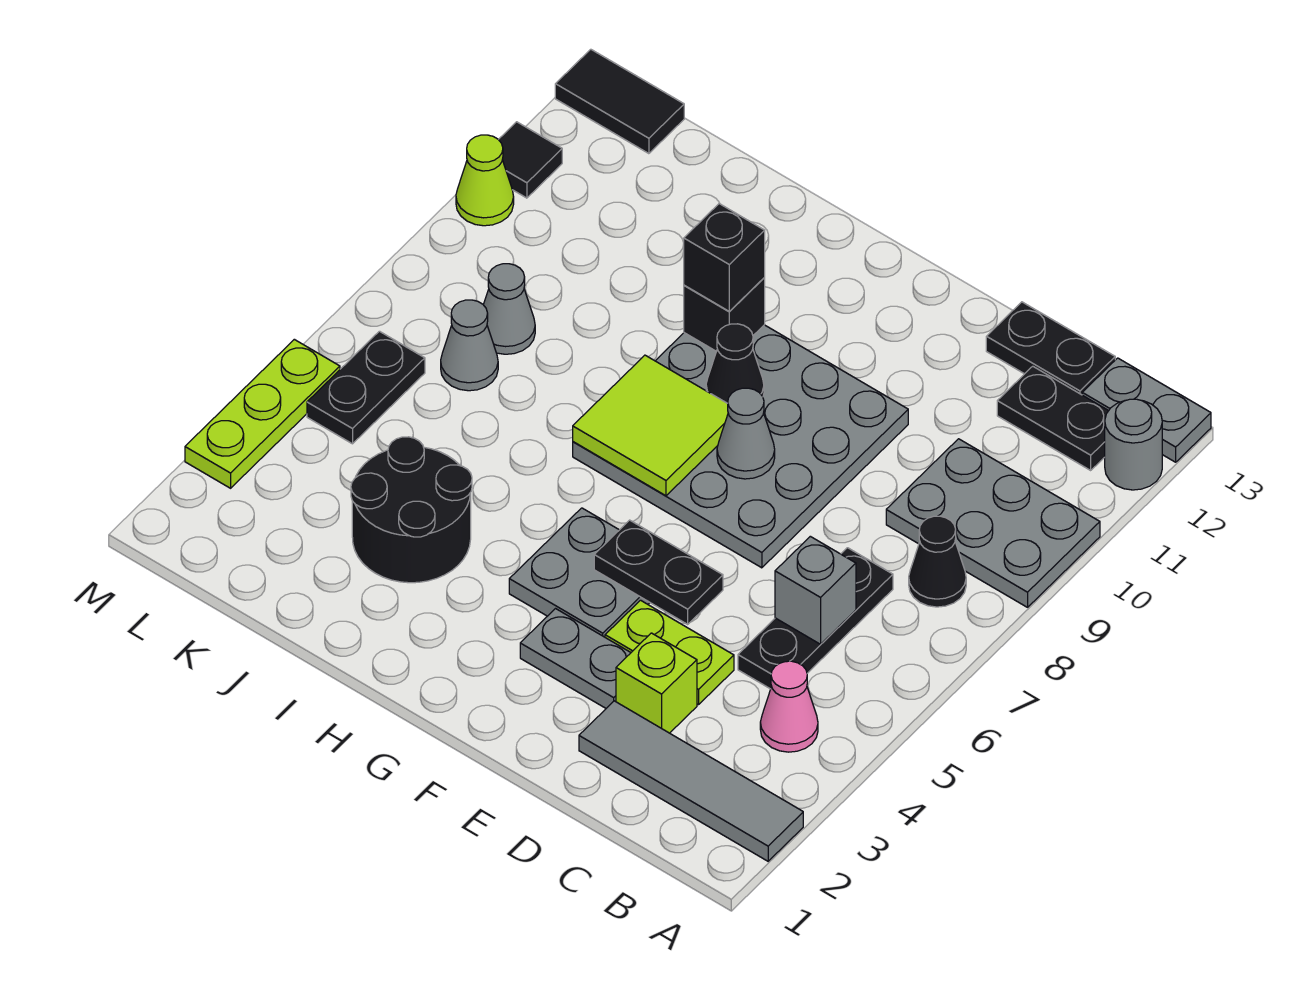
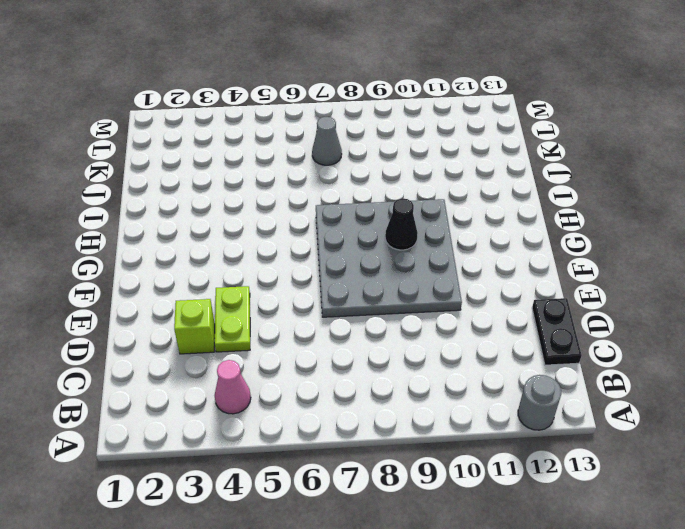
none -> grey tile A2:D2 level 1
none -> grey plate A9:C10 level 1
none -> grey plate A13:B13 level 1

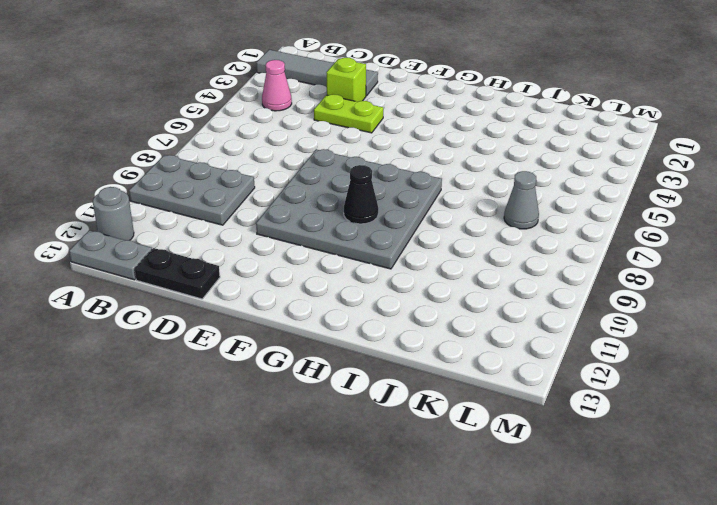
none -> black cone B8 level 1
none -> black plate B12:C12 level 1
none -> black plate C5:C7 level 1

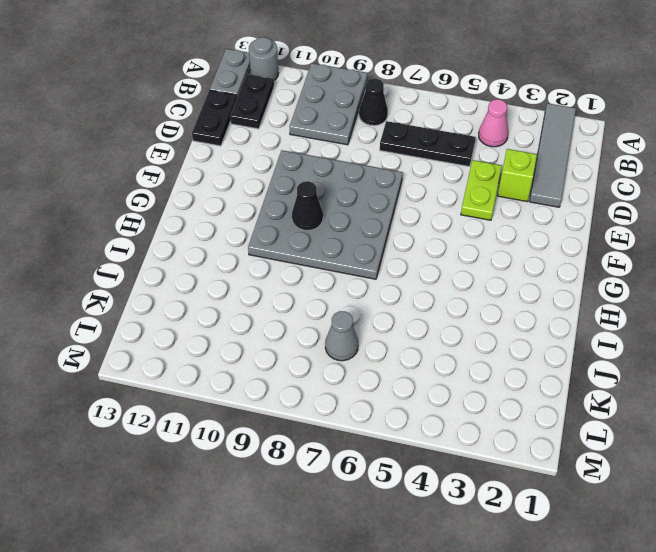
none -> grey plate E3:F3 level 1
none -> grey plate F4:G5 level 1
none -> black round brick I3:J4 level 1

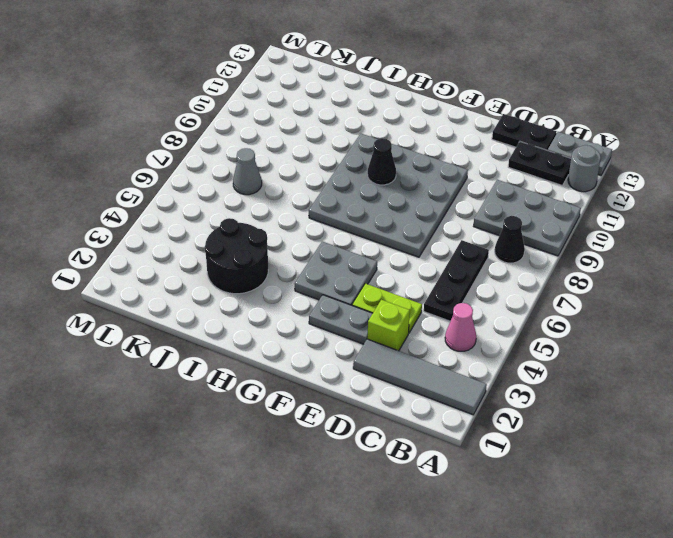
none -> grey cone K8 level 1
none -> black plate L5:L6 level 1
none -> black tile L13:M13 level 1

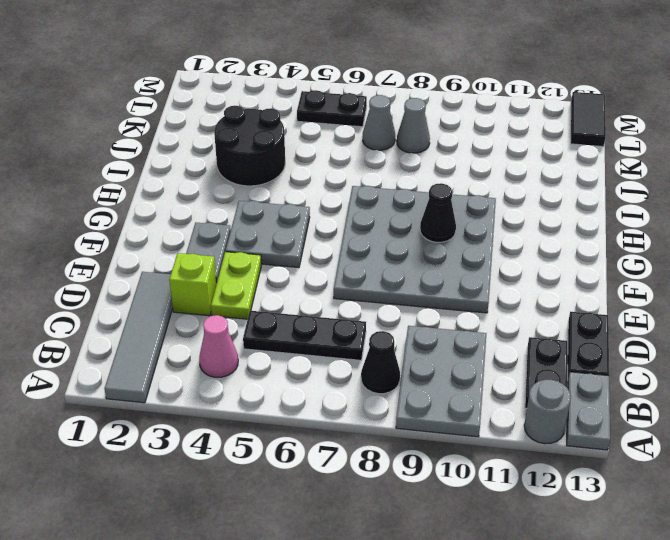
none -> lime plate M3:M5 level 1
none -> lime cone M10 level 1
none -> black tile M11 level 1

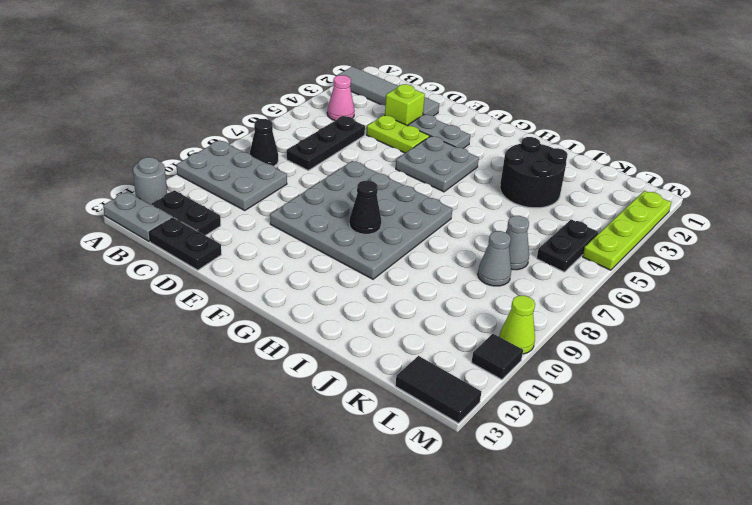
lime plate M2:M5 level 1 -> lime plate M3:M5 level 1
none -> grey brick C6 level 2
none -> black plate E5:F5 level 2
none -> grey cone F8 level 2

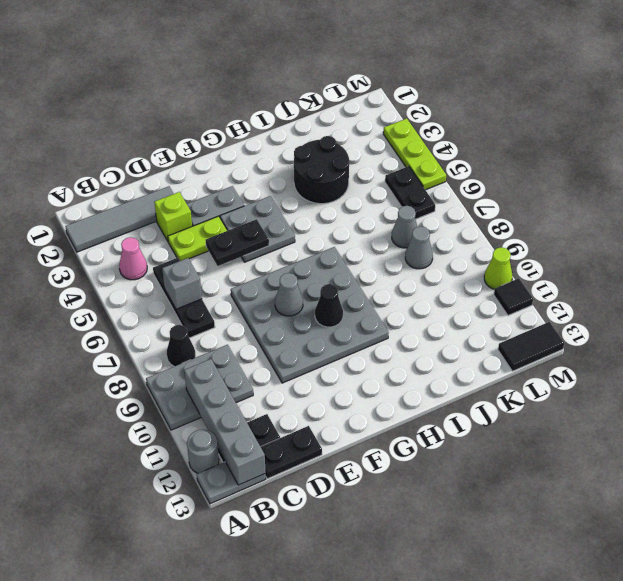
grey brick B10:B13 level 2 -> none
none -> lime tile G7:H8 level 2
none -> black brick H10 level 2
none -> black brick H10 level 3

